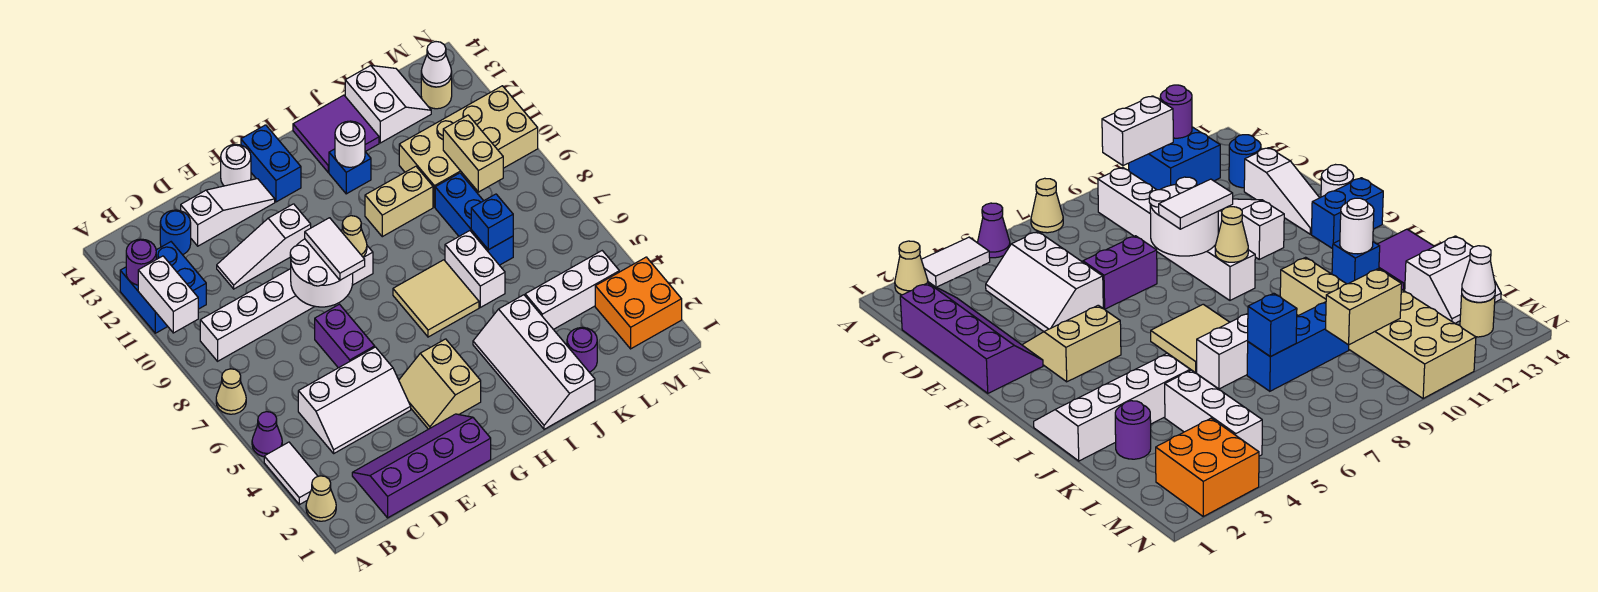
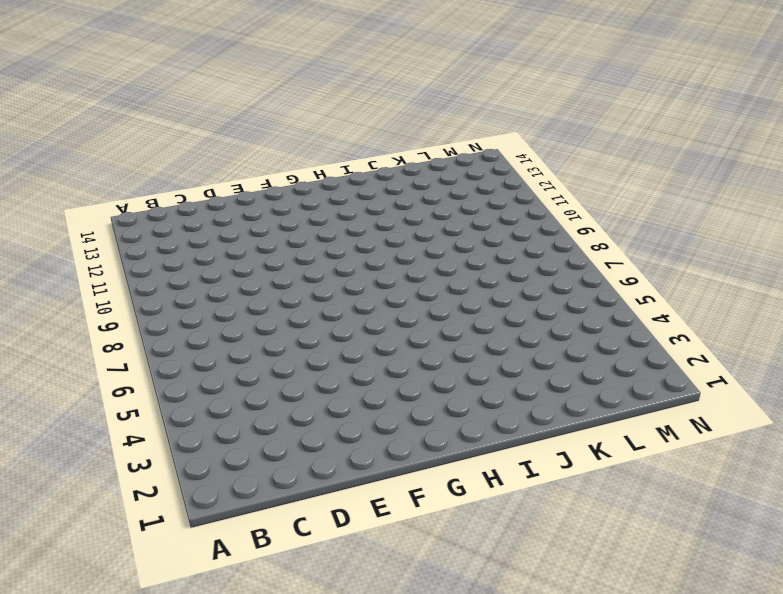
none -> tan cone A2 level 1
none -> white tile A3:A4 level 1
none -> purple cone A5 level 1
none -> tan cone A7 level 1

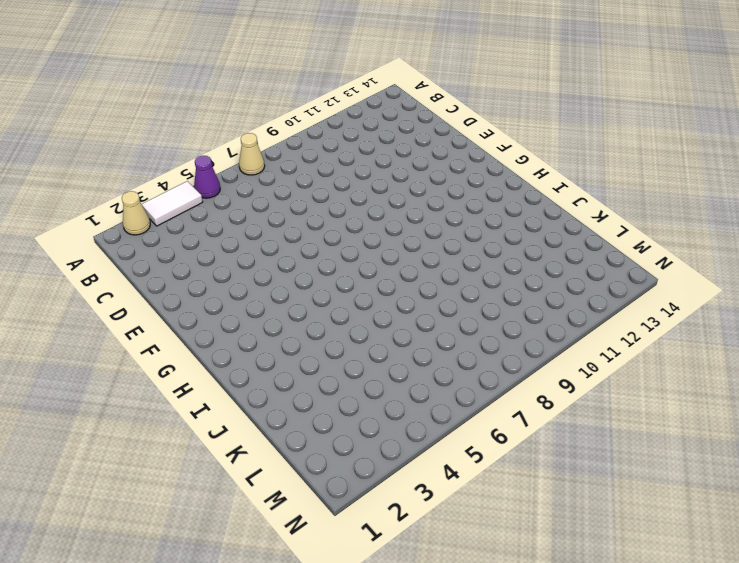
none -> blue brick A11:B12 level 1
none -> white brick B9:G9 level 1
none -> purple slope C1:F2 level 1 top 1
none -> white slope C4:E5 level 1 top 5

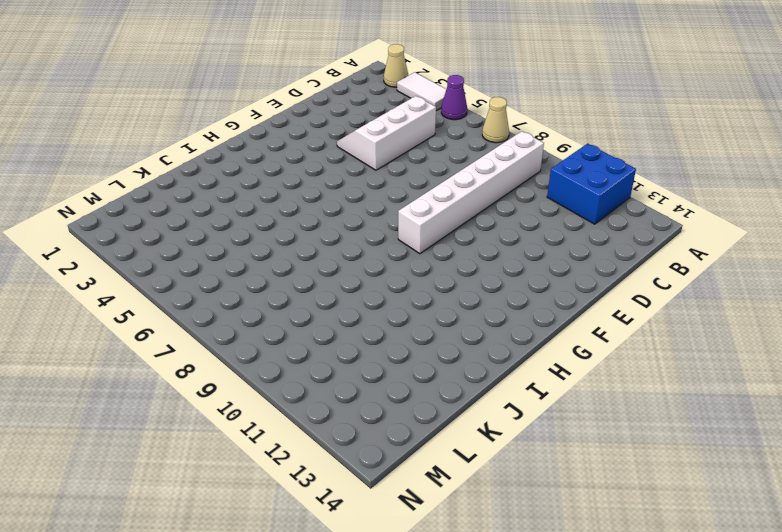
none -> purple slope C1:F2 level 1 top 1
none -> blue round brick C13 level 1
none -> white slope D11:F11 level 1 top F
none -> white slope D13:F13 level 1 top D

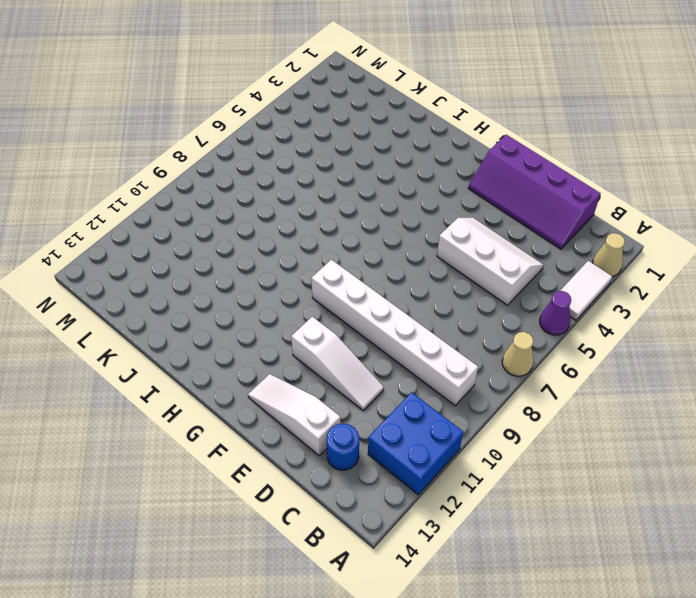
none -> purple brick E6:E7 level 1
none -> tan slope F3:G4 level 1 top G
none -> white round brick F14 level 1
none -> blue brick G13:G14 level 1

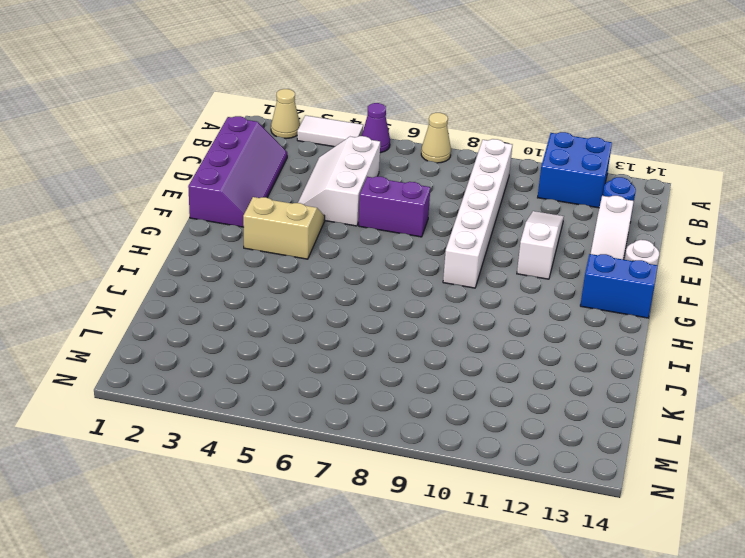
none -> tan tile H6:I7 level 1
none -> white slope I1:J4 level 1 top J
none -> tan brick I10:J10 level 1
none -> blue brick I12 level 1

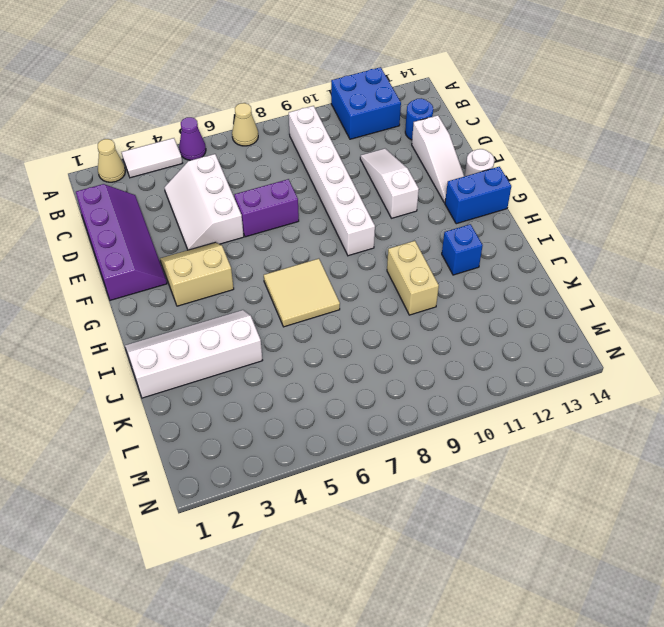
none -> purple tile I13:J14 level 1
none -> white brick J6:J7 level 1
none -> purple round brick K2 level 1
none -> white brick K4:M4 level 1

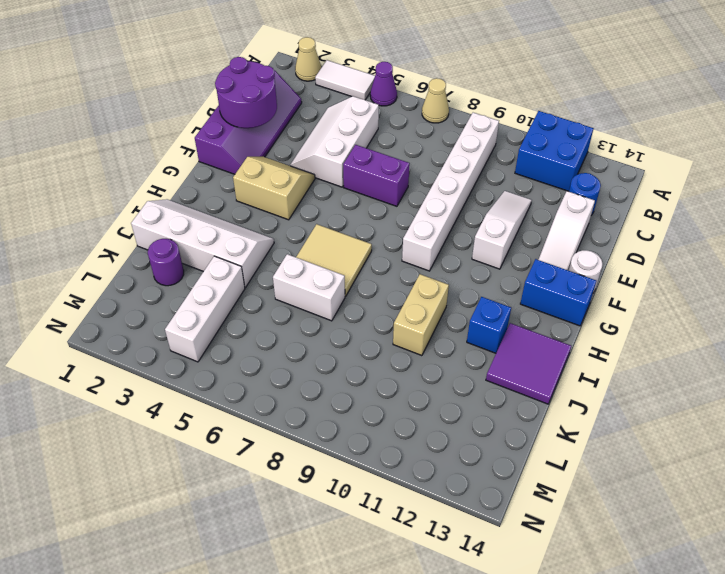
purple round brick D1:E2 level 2 -> none
none -> blue brick K7:K9 level 1
none -> tan brick K10:N11 level 1
none -> white slope K13:L14 level 1 top K
none -> orange brick M2:N3 level 1

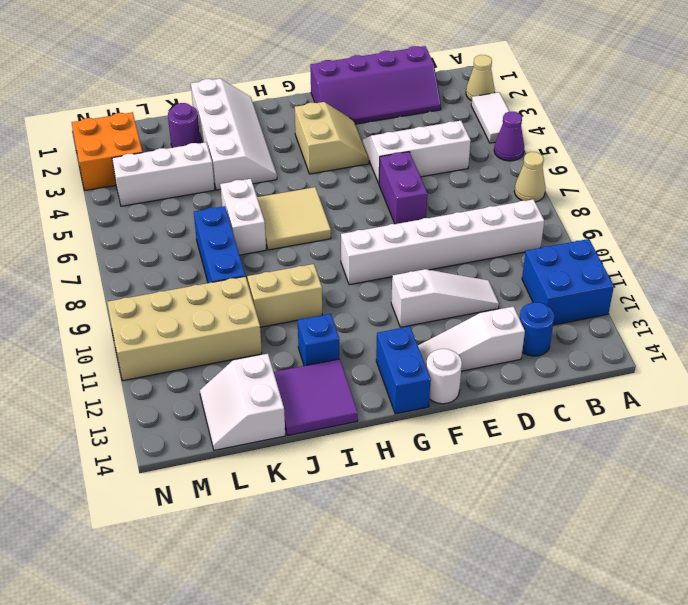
none -> tan round brick M13 level 1
none -> white brick A10:A11 level 2
none -> purple round brick A12 level 2
none -> white round brick E8:F9 level 2

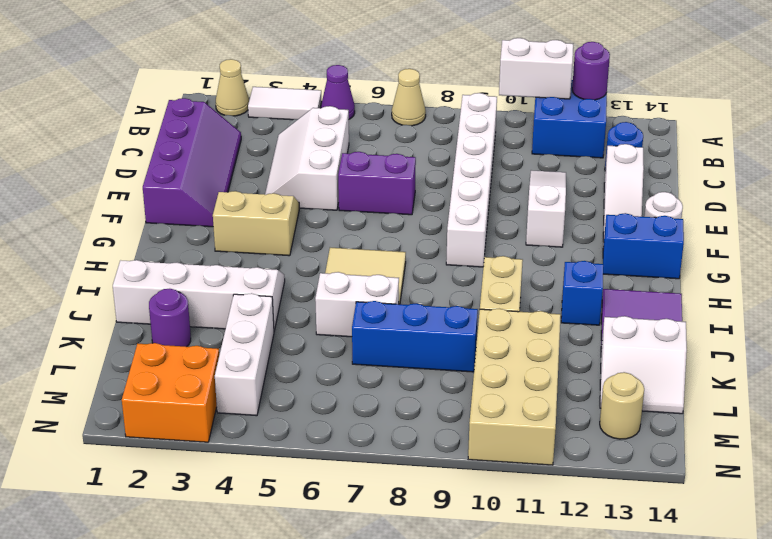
none -> white round brick E8:F9 level 2
none -> tan cone G9 level 2
none -> white round brick I12 level 2
none -> blue brick K7 level 2

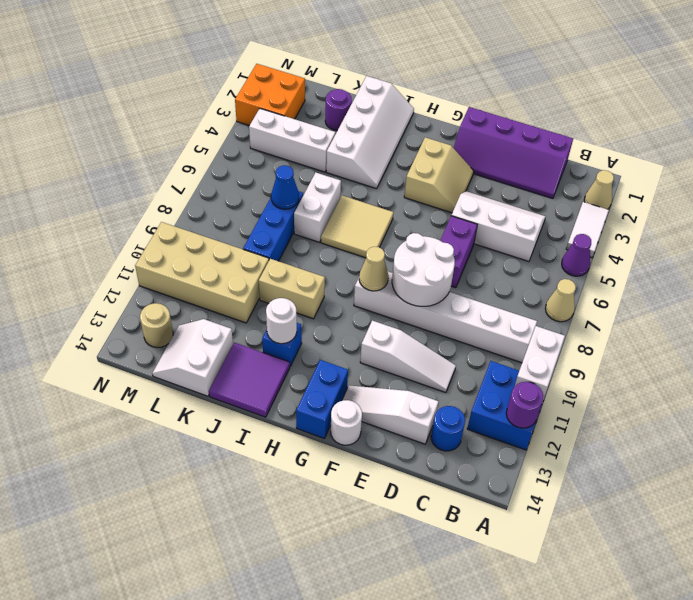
blue cone K7 level 2 -> blue brick K7 level 2
none -> tan brick L9:L10 level 2
none -> white cone M13 level 2
none -> white tile F8:F9 level 3

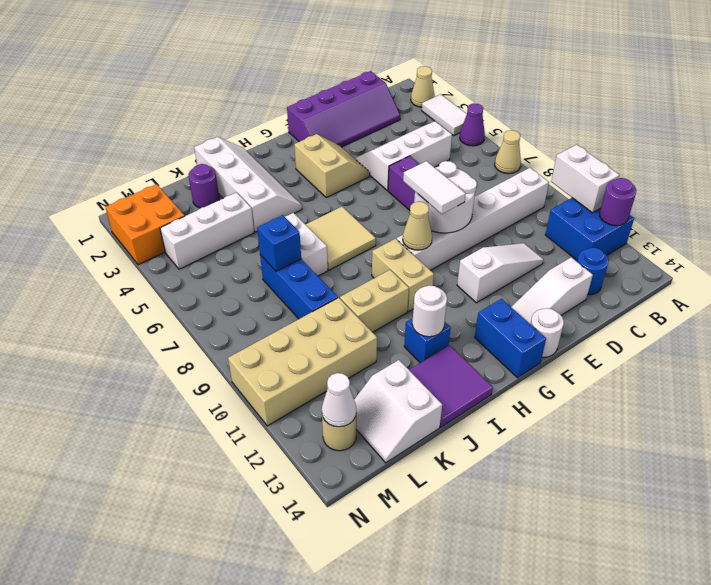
tan brick H9:H10 level 1 -> tan brick L9:L10 level 2

